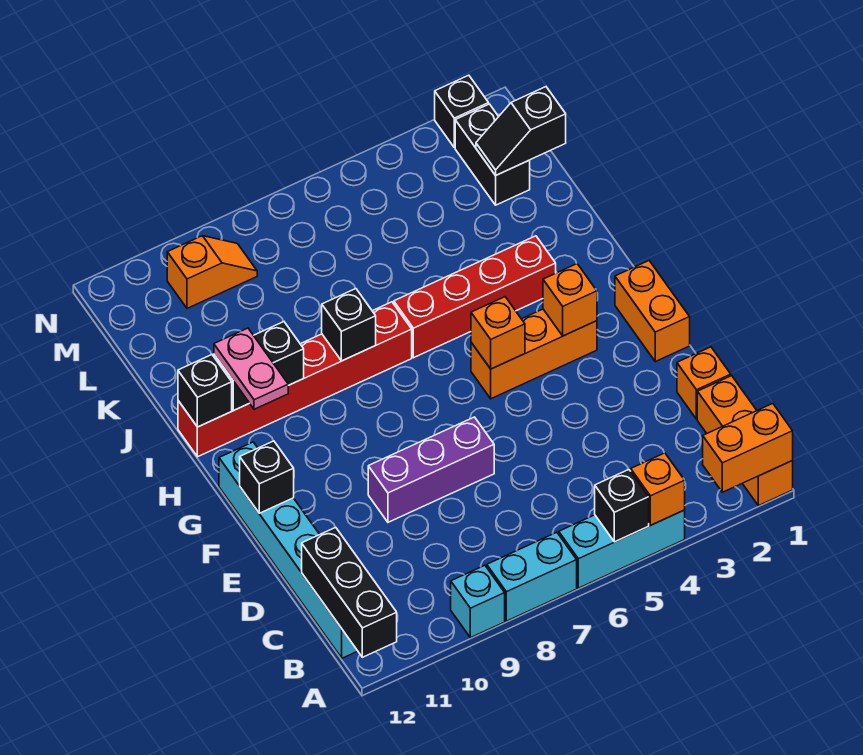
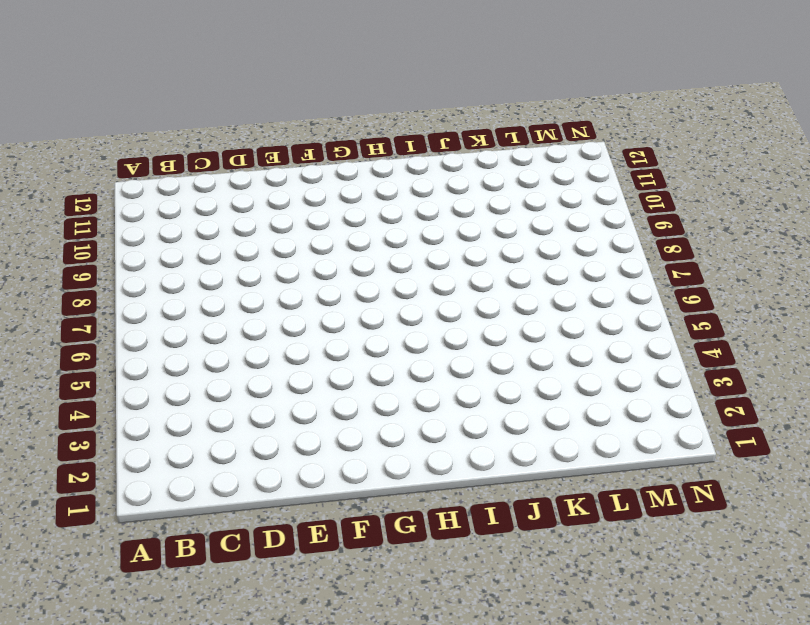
none -> orange brick A1:C1 level 1
none -> cyan brick A4:A6 level 1
none -> cyan brick A7:A8 level 1

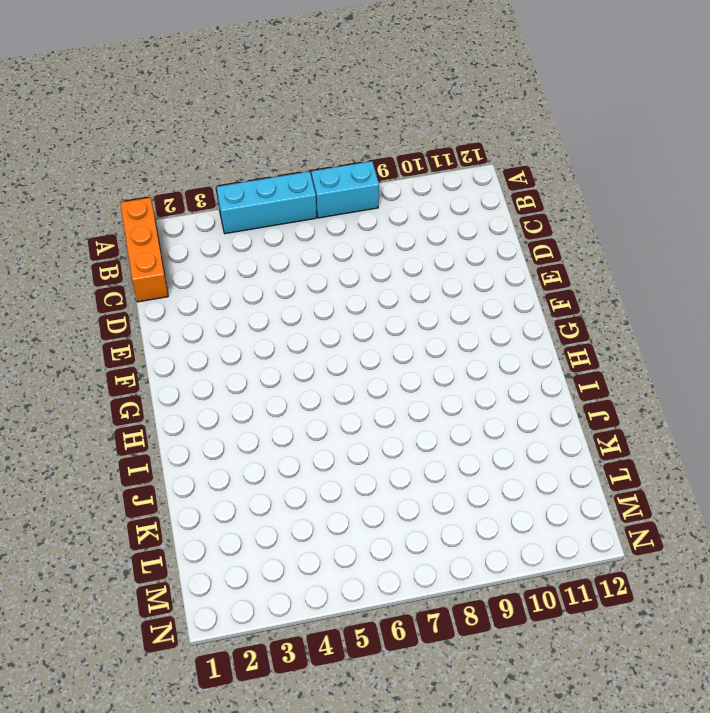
none -> cyan brick A9 level 1
none -> cyan brick B12:G12 level 1
none -> orange brick D1 level 1

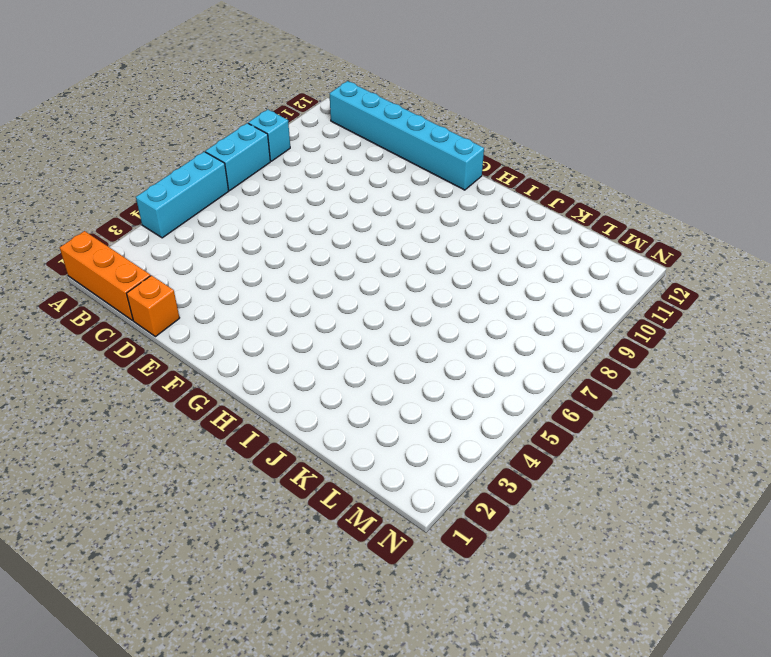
none -> purple brick E7:E9 level 1
none -> orange brick F1:G1 level 1
none -> orange brick G3:G5 level 1

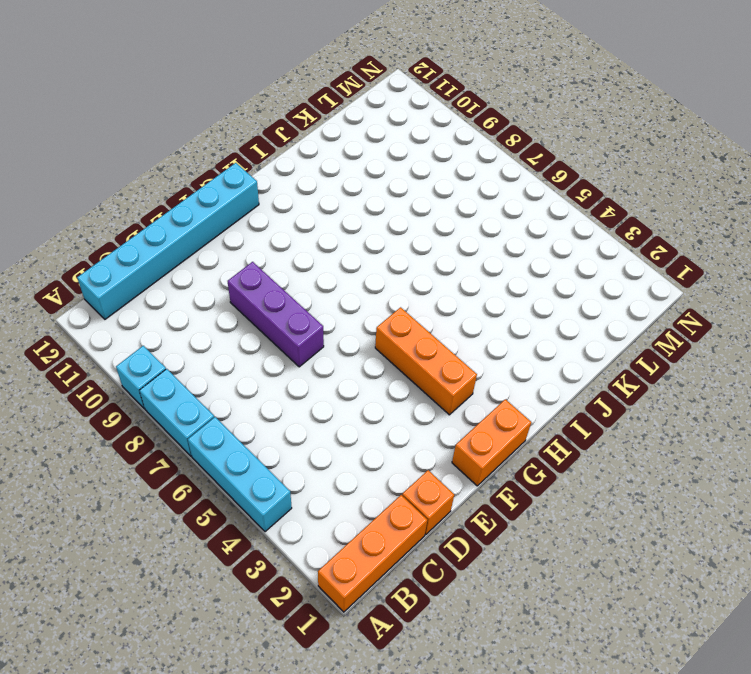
none -> red brick I3:I6 level 1
none -> red brick I7:I12 level 1
none -> black brick L2:M2 level 1

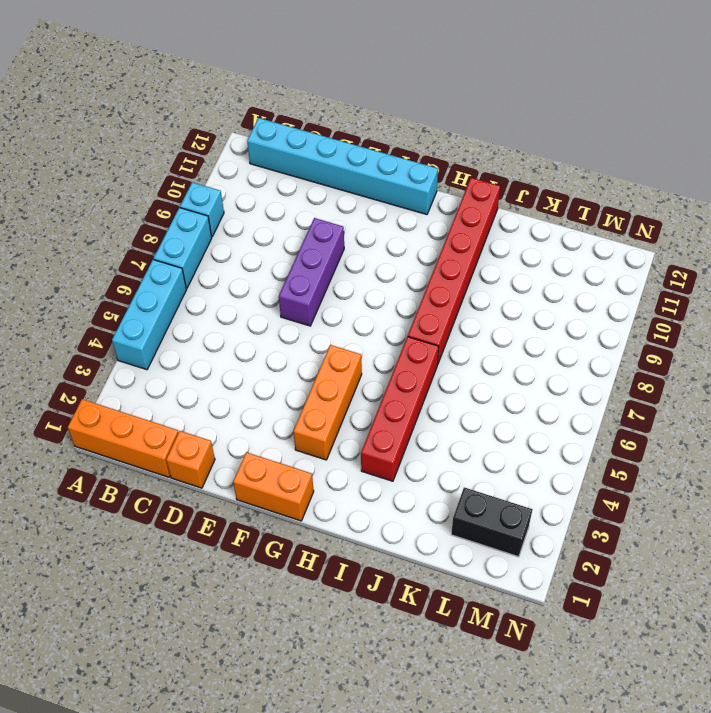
none -> orange slope M9:M10 level 1 top 10
none -> black brick N2 level 1
none -> orange brick A1:A2 level 2

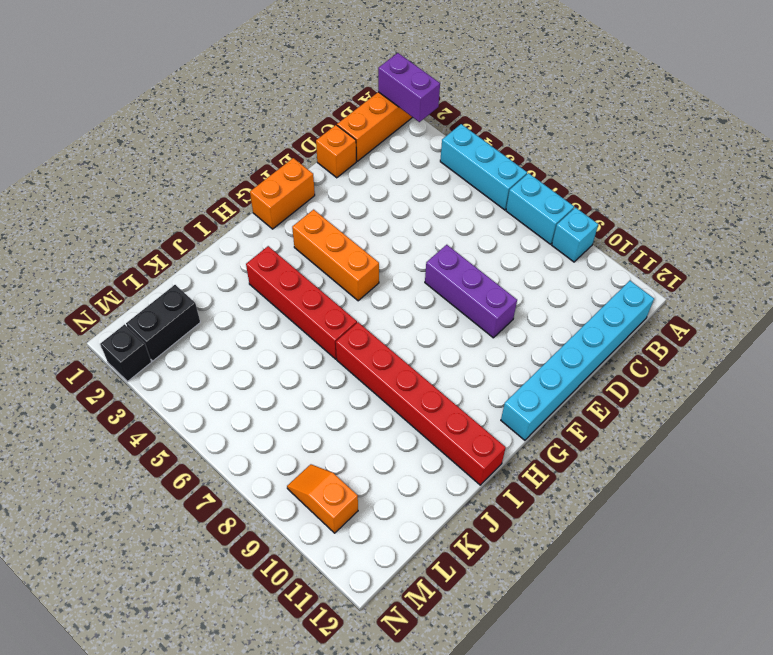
purple brick A1:A2 level 2 -> orange brick A1:A2 level 2
none -> orange brick A4 level 2
none -> black brick A5 level 2
none -> black brick A12:C12 level 2

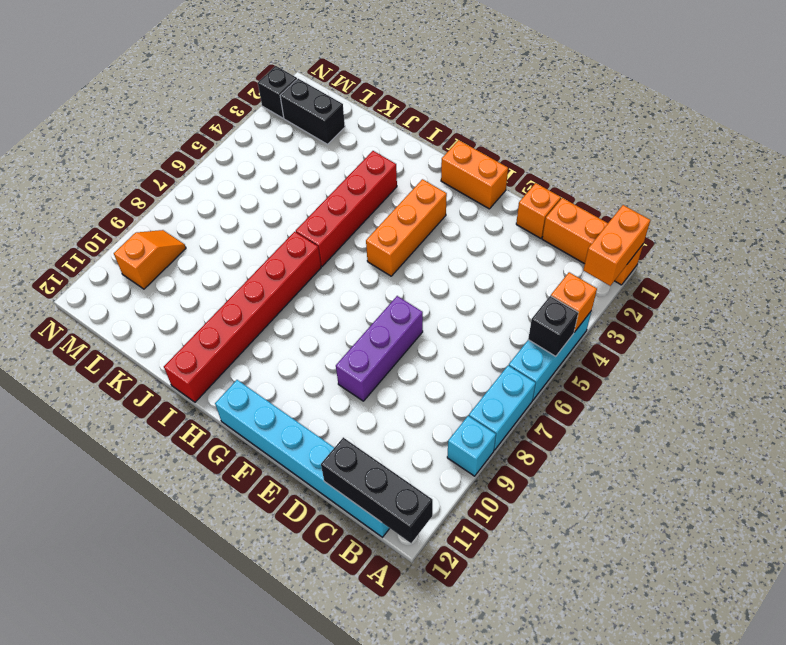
none -> black brick F12 level 2
none -> orange brick G3 level 2
none -> orange brick G5 level 2

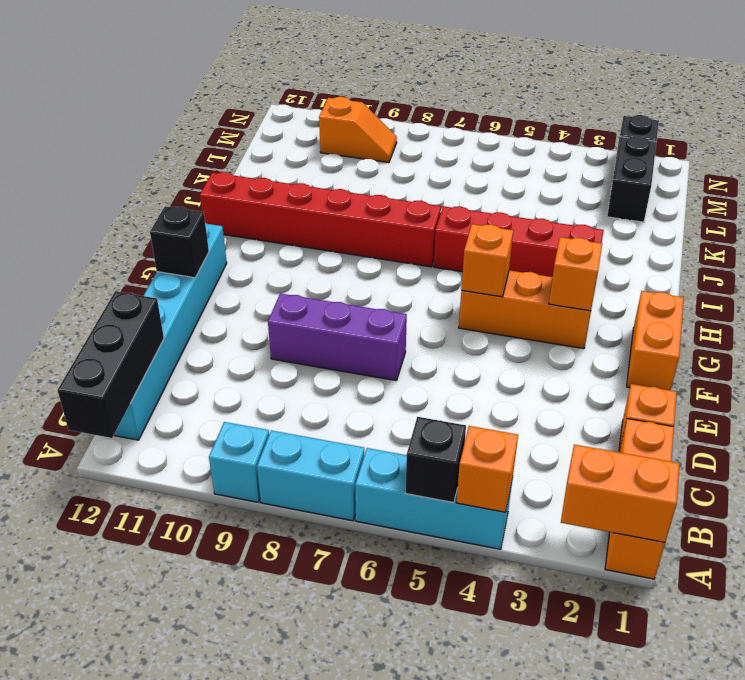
none -> black brick I8 level 2
none -> black brick I10:I11 level 2
none -> black brick I12 level 2

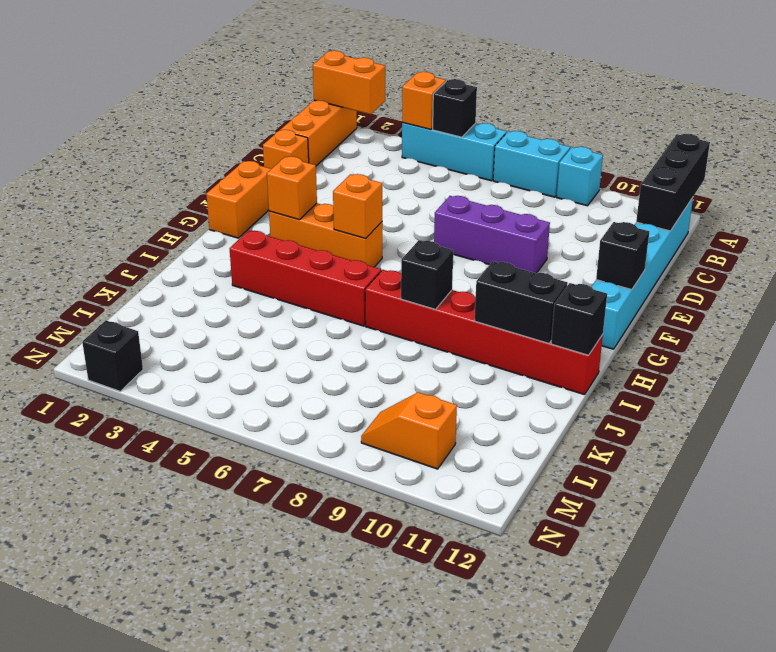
none -> black brick L2:M2 level 1
none -> black slope L1:L2 level 2 top 1
none -> pink plate H11:I11 level 3

